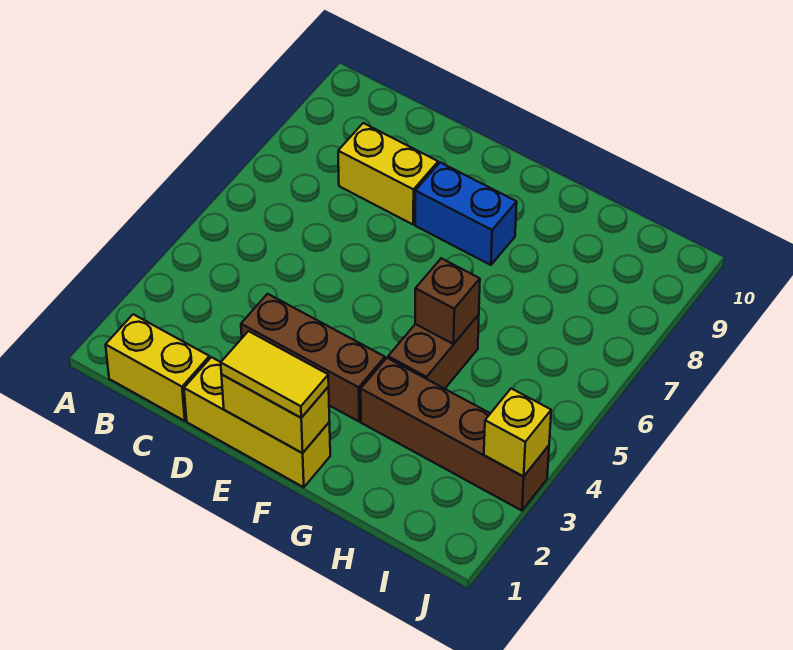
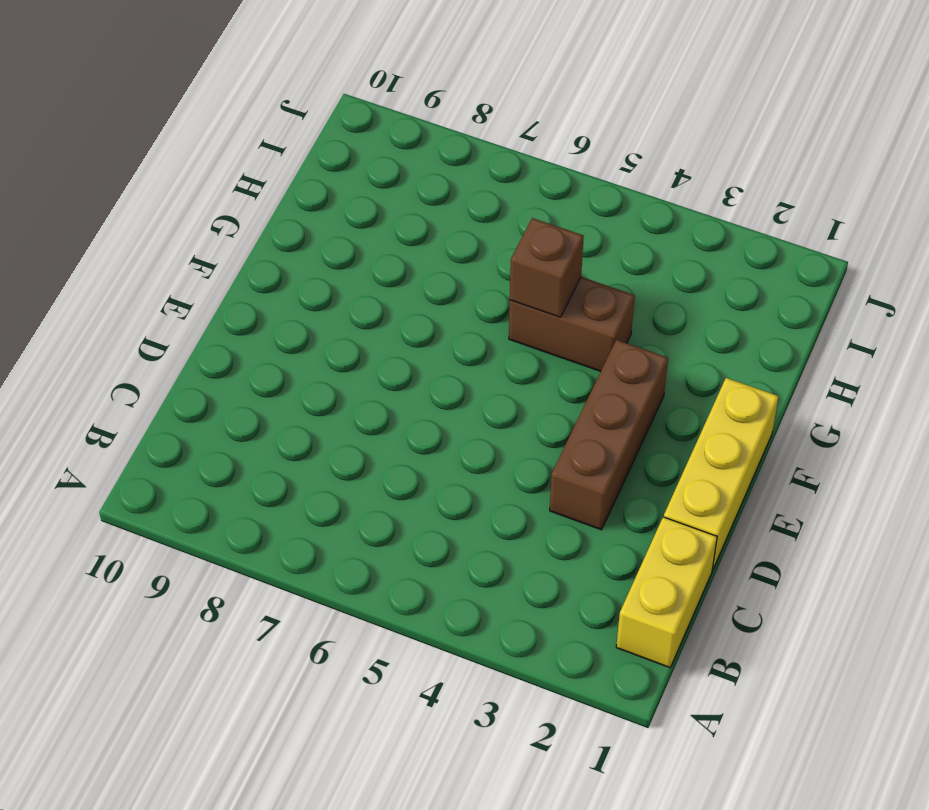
none -> yellow brick C8:D8 level 1
none -> blue brick E8:F8 level 1

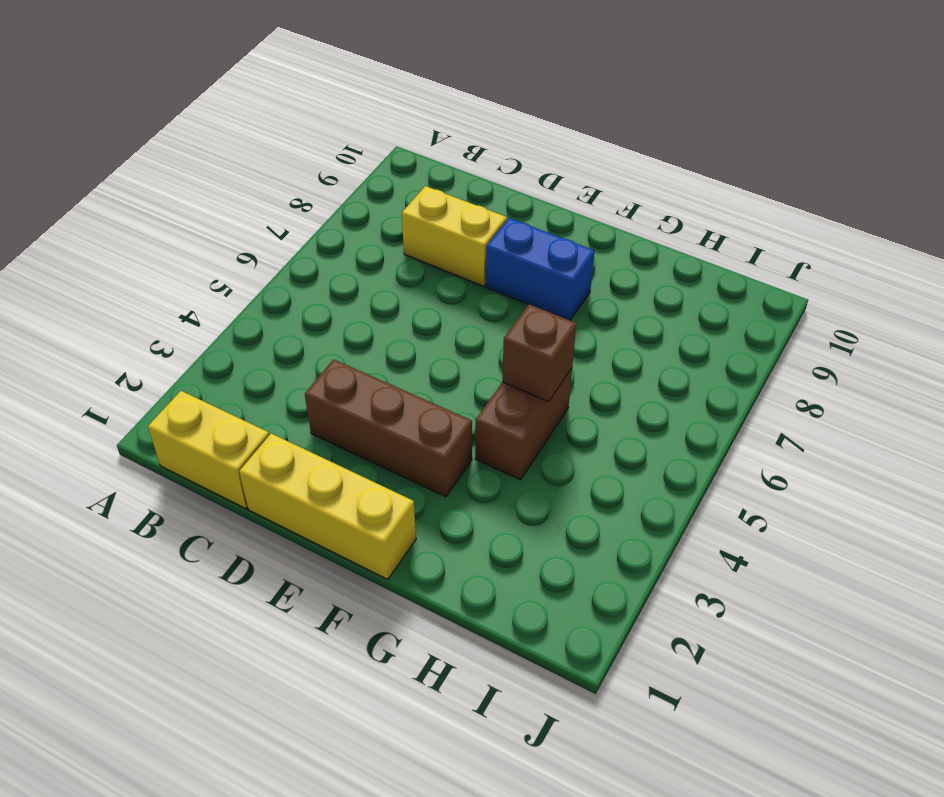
none -> brown brick G3:J3 level 1
none -> yellow brick E1:F1 level 2

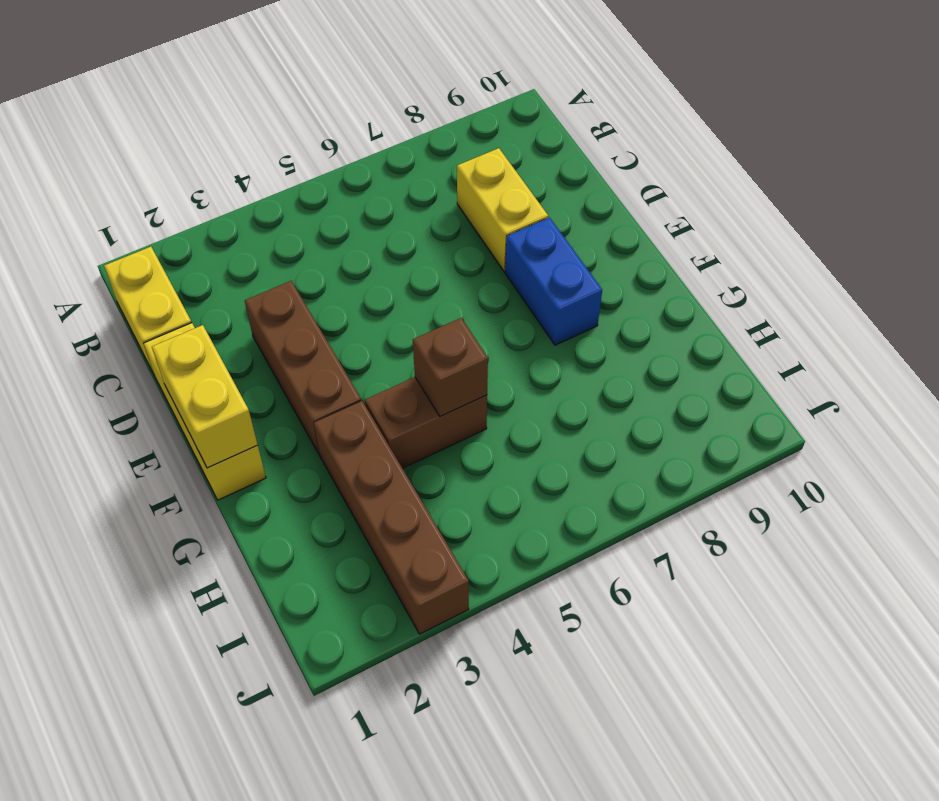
none -> yellow brick J3 level 2
none -> yellow tile E1:F1 level 3

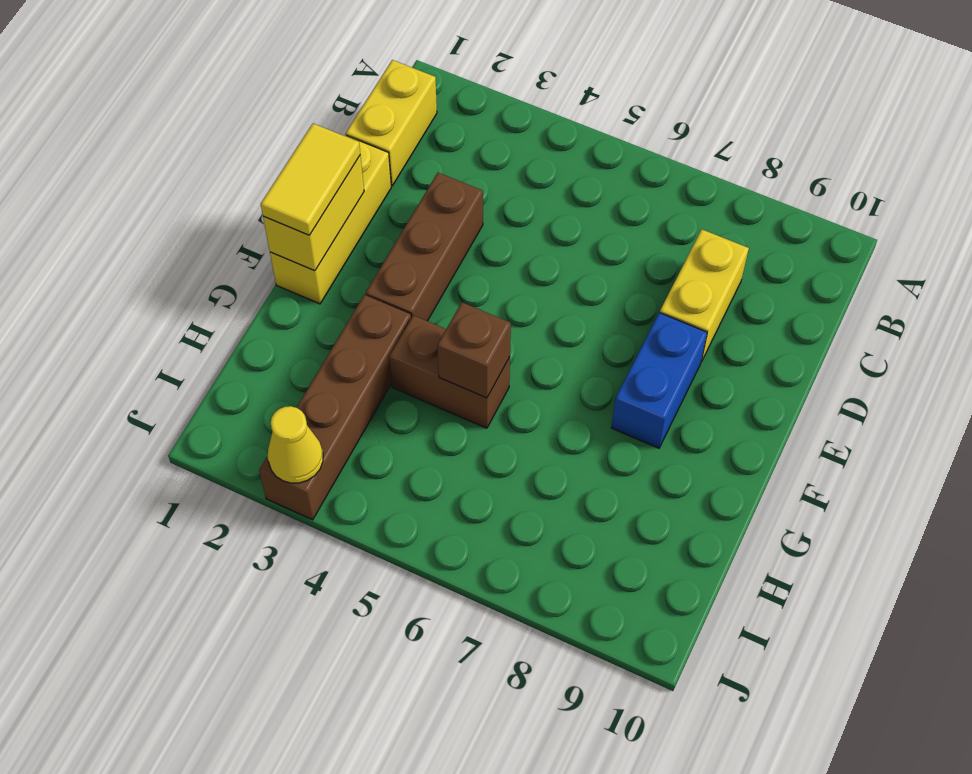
yellow cone J3 level 2 -> yellow brick J3 level 2

